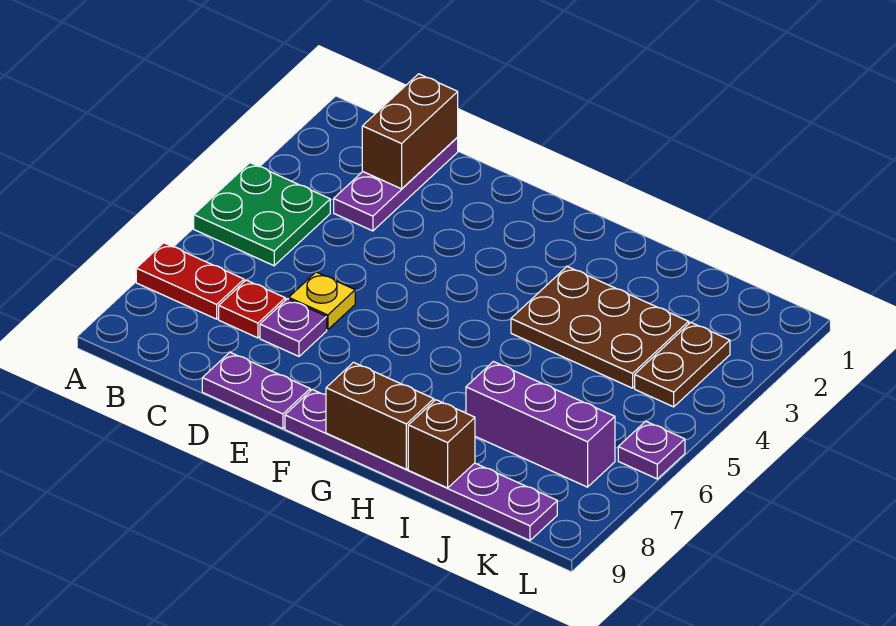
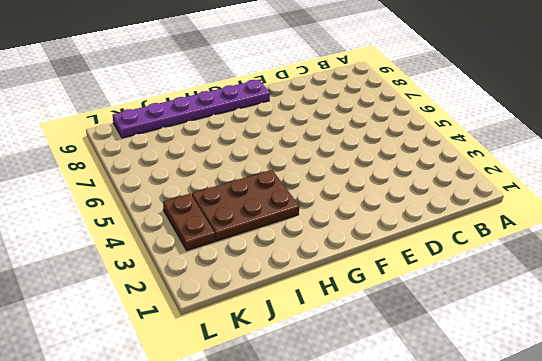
none -> green plate A4:B5 level 1
none -> red plate A7:B7 level 1
none -> purple plate C1:C3 level 1

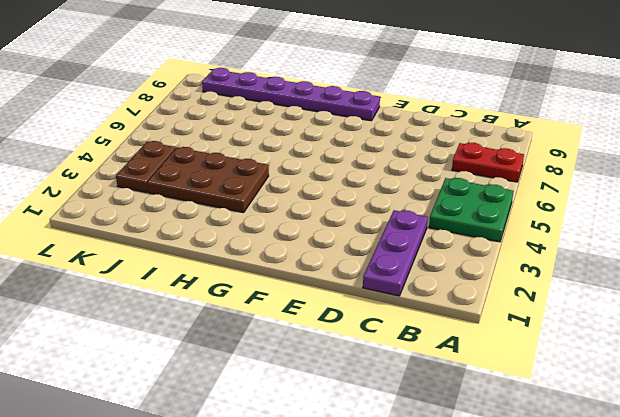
none -> red plate C7 level 1
none -> yellow plate D6 level 1
none -> purple plate D7 level 1

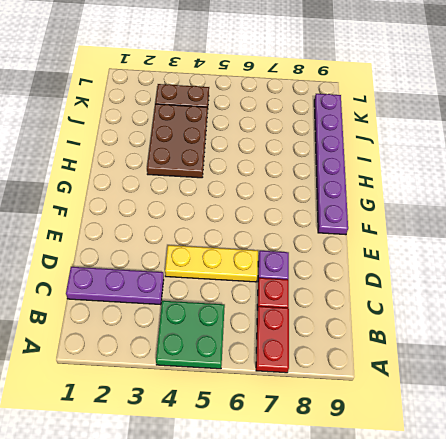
yellow plate D4:D6 level 1 -> yellow plate D6 level 1
none -> purple plate D9:E9 level 1
none -> purple brick I7:K7 level 1
none -> purple plate L6 level 1

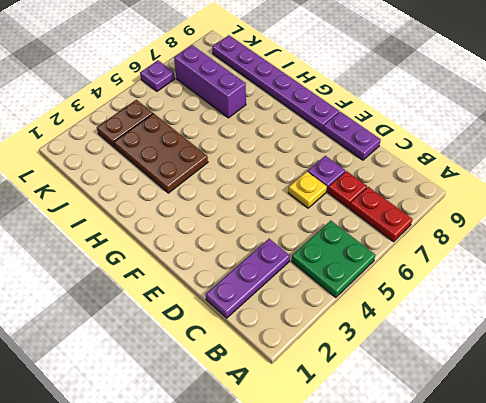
none -> brown brick C1:C2 level 2
none -> brown brick G9:H9 level 2
none -> brown brick I9 level 2

